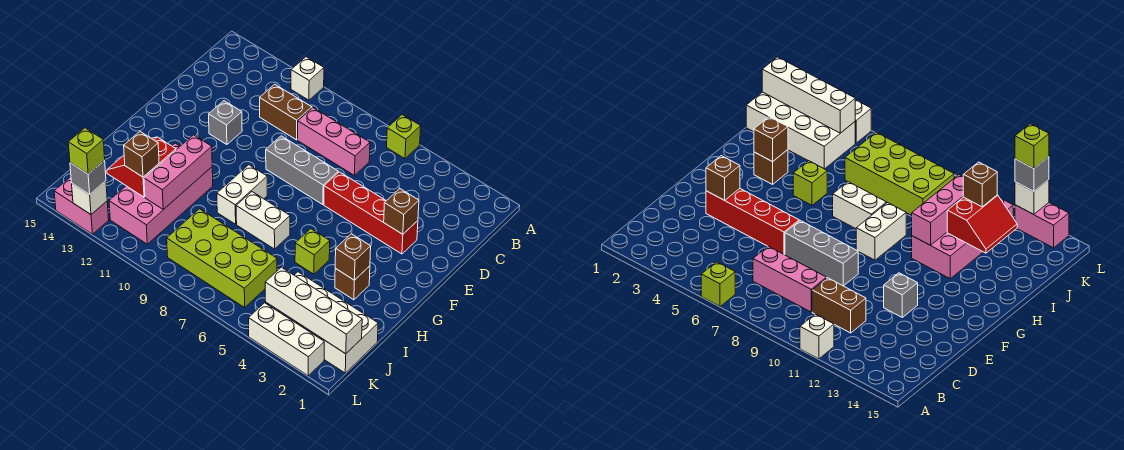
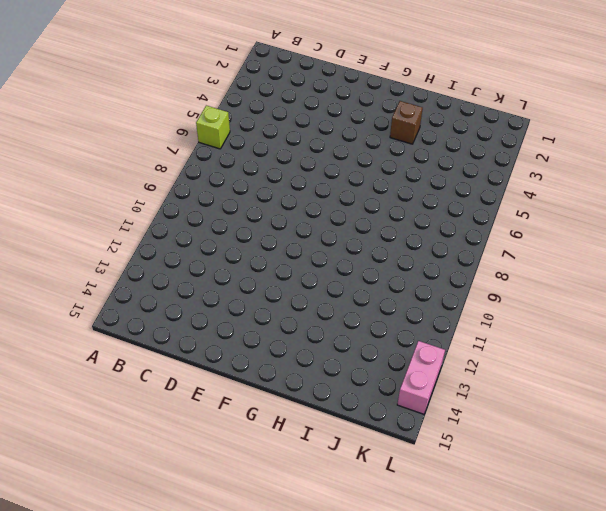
none -> white brick A11 level 1
none -> pink brick C7:C9 level 1
none -> brown brick C10:C11 level 1

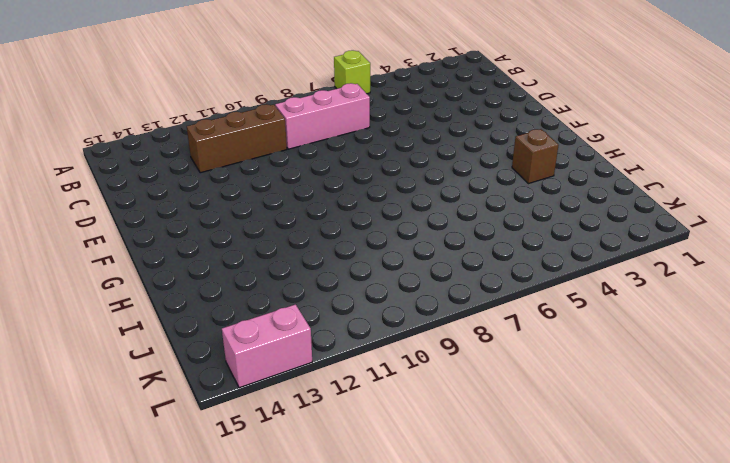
brown brick C10:C12 level 1 -> brown brick C10:C11 level 1
none -> white brick A11 level 1
none -> red brick E3:E6 level 1
none -> grey brick E7:E9 level 1

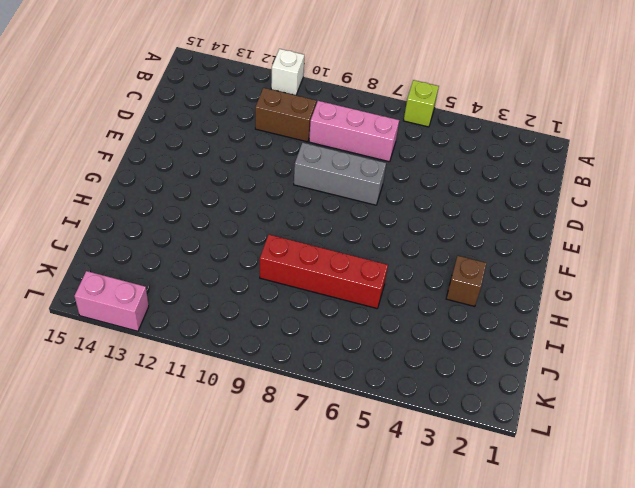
red brick I6:I9 level 1 -> red brick E3:E6 level 1
none -> grey brick E12 level 1
none -> white brick G9:H9 level 1
none -> lime brick H5 level 1

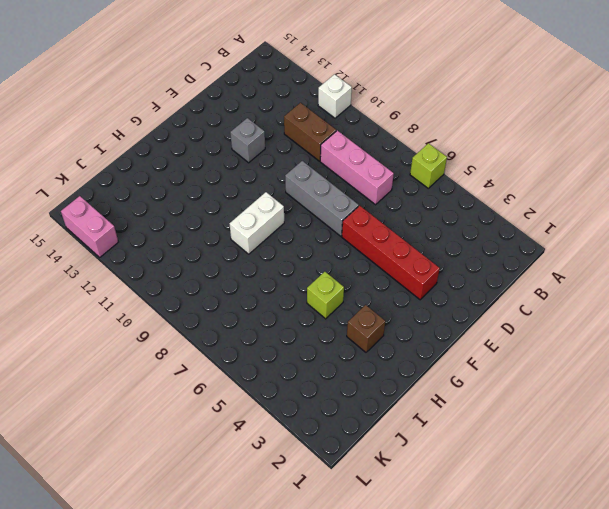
none -> white brick H7:H8 level 1
none -> pink brick H11:K12 level 1
none -> white brick J1:K4 level 1

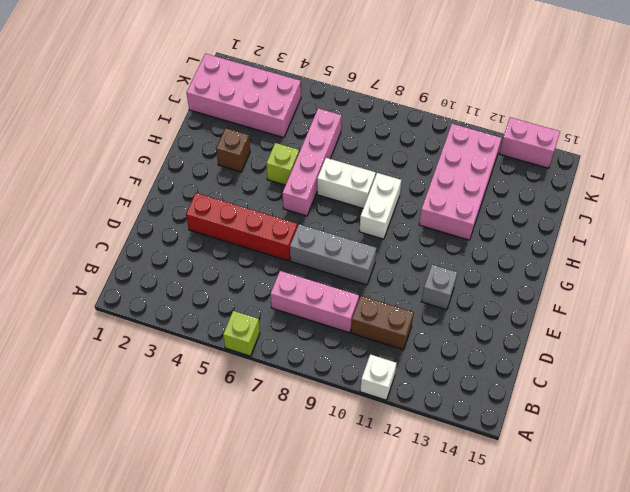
pink brick G6:J6 level 1 -> lime brick J6:K9 level 1
pink brick J1:K4 level 1 -> white brick J1:K4 level 1
none -> white brick L2:L4 level 1
none -> brown brick E3 level 2
none -> brown brick H3 level 2

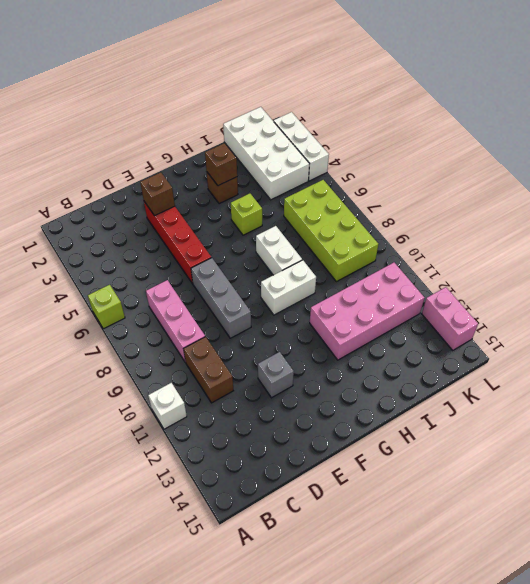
none -> pink brick H11:J11 level 2
none -> red slope I12:J13 level 2 top 12
none -> white brick K1:K4 level 2

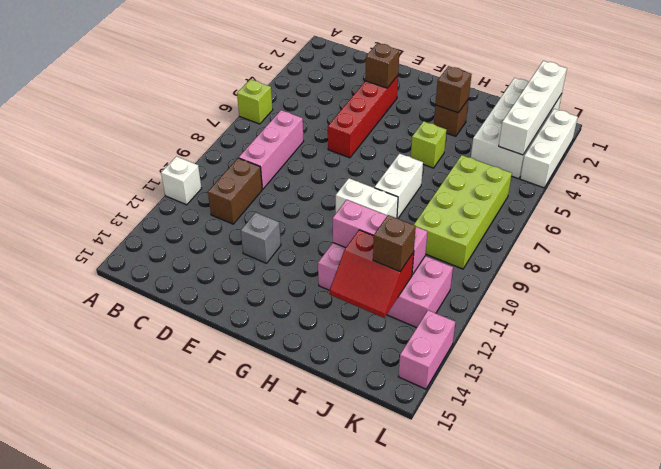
none -> grey brick E7:E9 level 1
none -> white brick L13 level 2
none -> grey brick L13 level 3

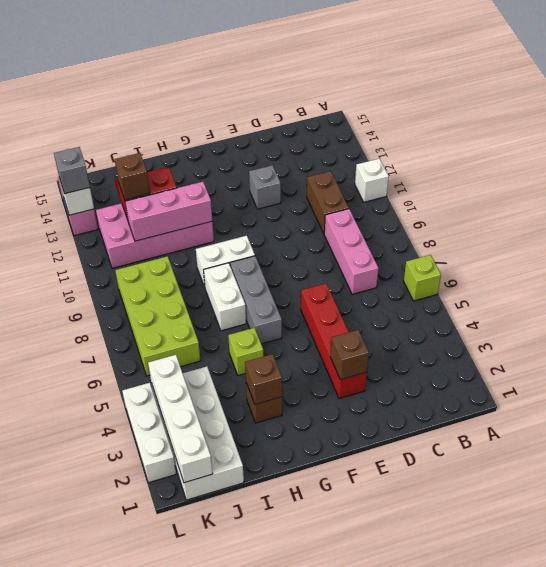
grey brick G6:G8 level 1 -> grey brick E7:E9 level 1
none -> lime brick L13 level 4

